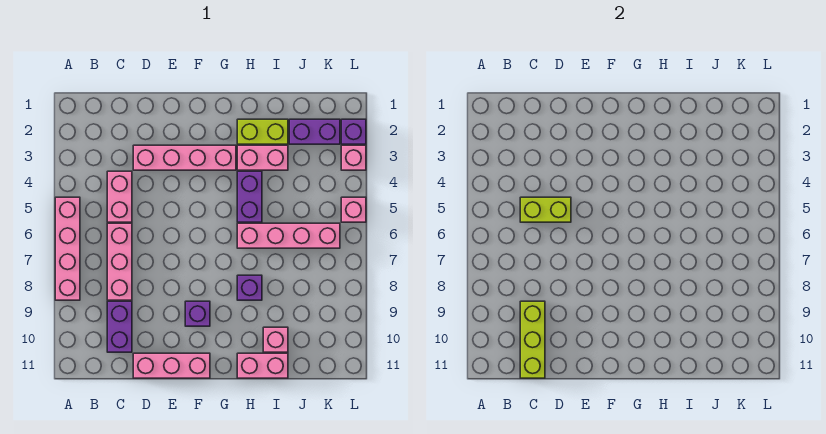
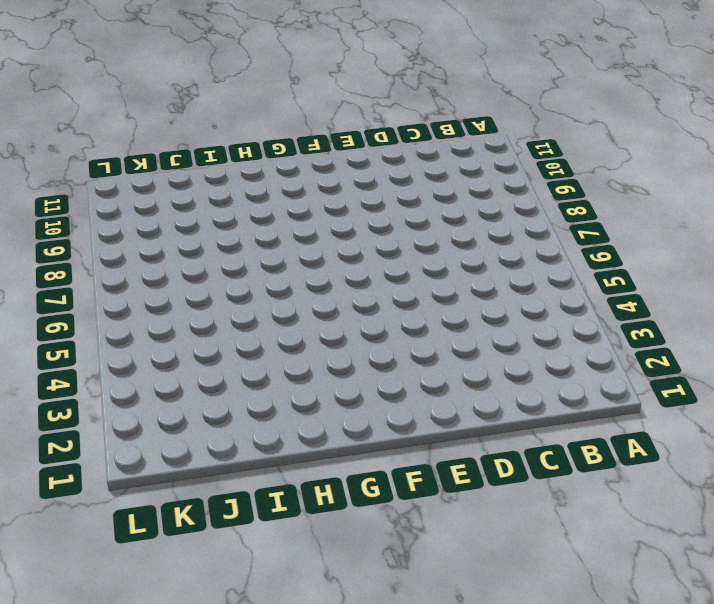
none -> pink brick A5:A8 level 1
none -> pink brick C4:C5 level 1
none -> pink brick C6:C8 level 1

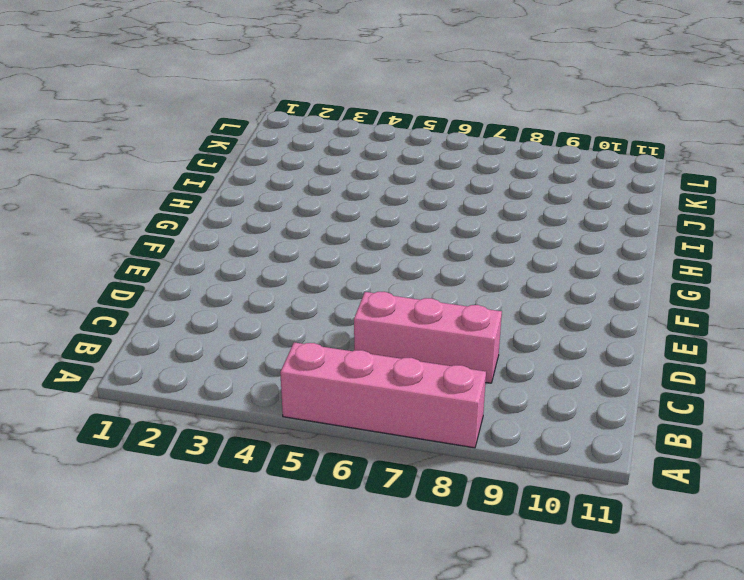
none -> pink brick C4:C5 level 1
none -> purple brick C9:C10 level 1
none -> pink brick D3:G3 level 1

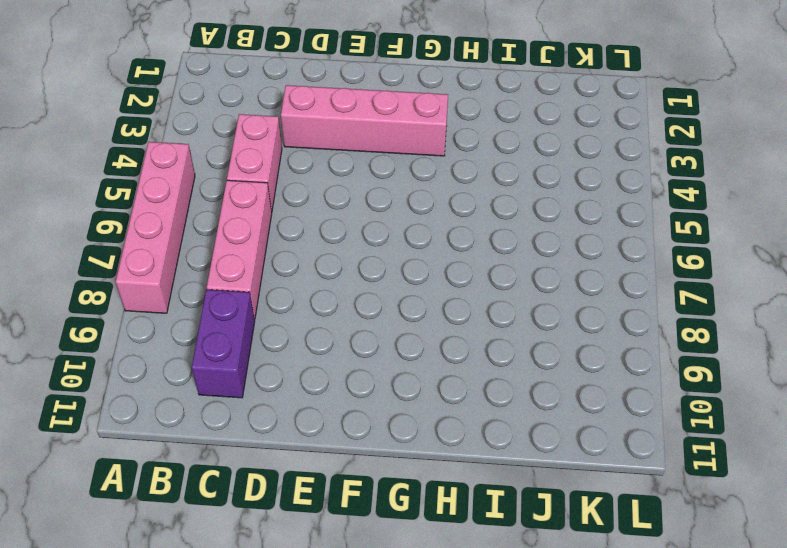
none -> pink brick D11:F11 level 1
none -> purple brick F9 level 1
none -> lime brick H2:I2 level 1

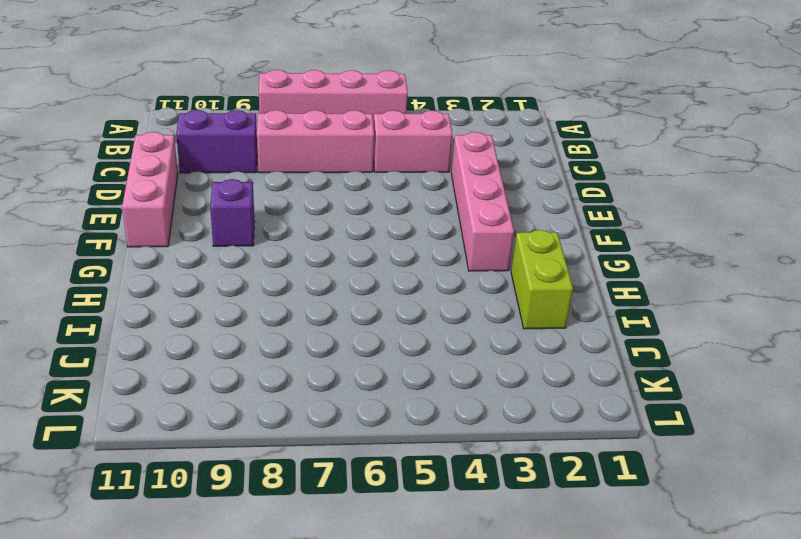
none -> pink brick H3:I3 level 1
none -> purple brick H4:H5 level 1
none -> pink brick H6:K6 level 1

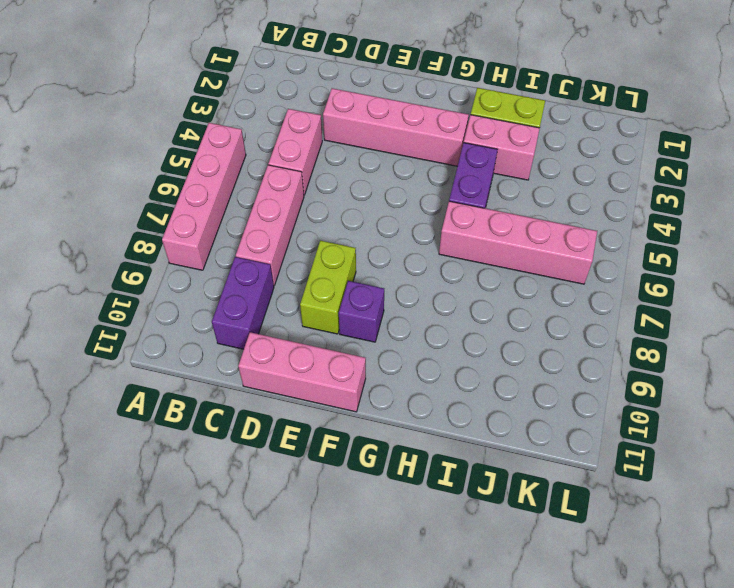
lime brick E8:E9 level 1 -> lime brick C5:D5 level 2
none -> purple brick H8 level 1
none -> pink brick H11:I11 level 1
none -> pink brick I10 level 1

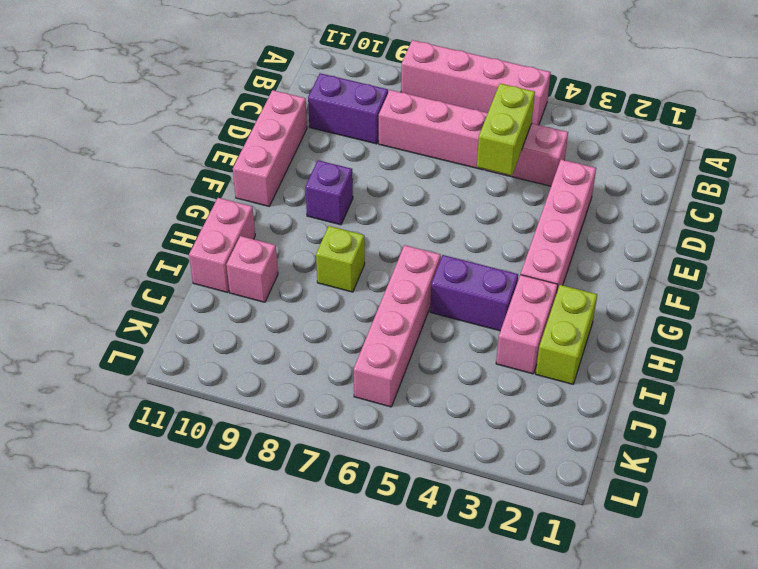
lime brick H8 level 1 -> purple brick H8 level 1
none -> purple brick J2:K2 level 1
none -> purple brick L2 level 1
none -> pink brick L3 level 1

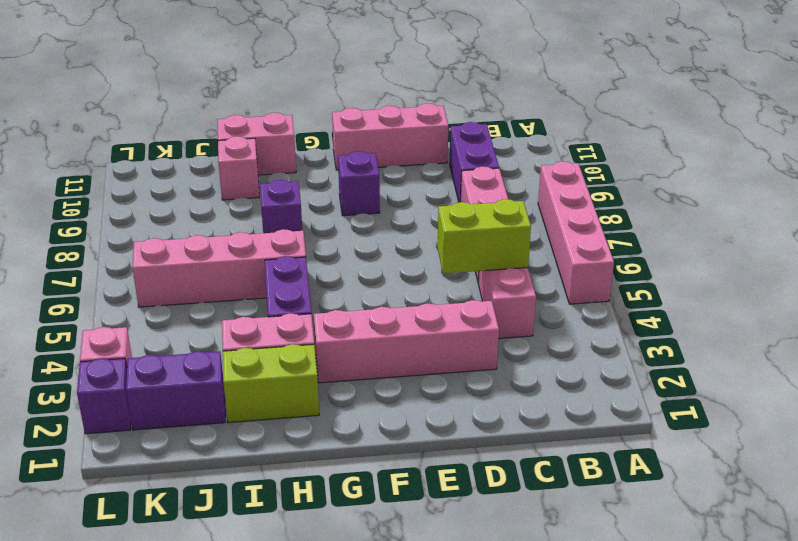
none -> pink brick L5 level 1
none -> lime brick C9:C11 level 2

